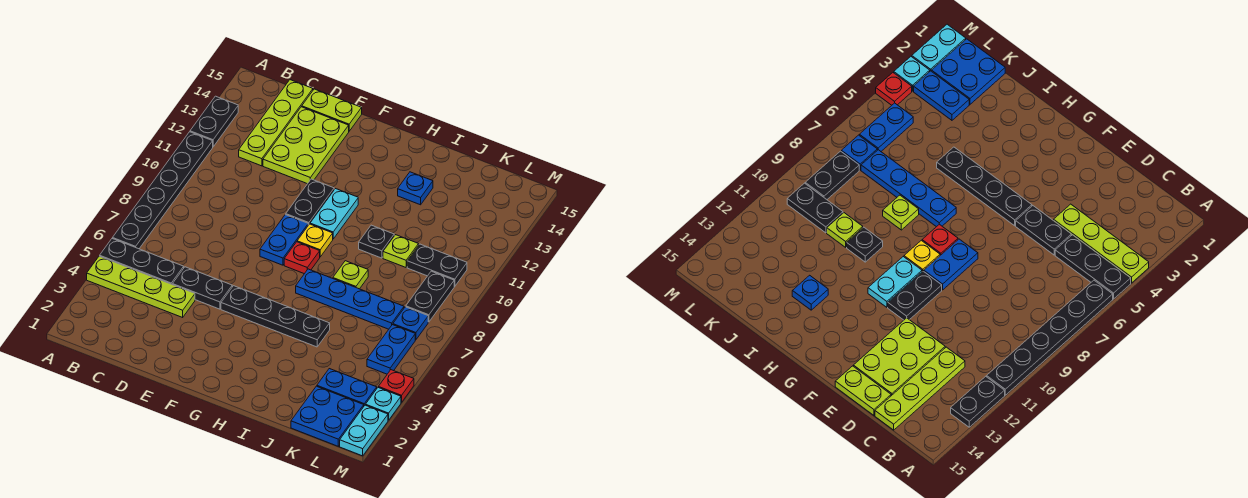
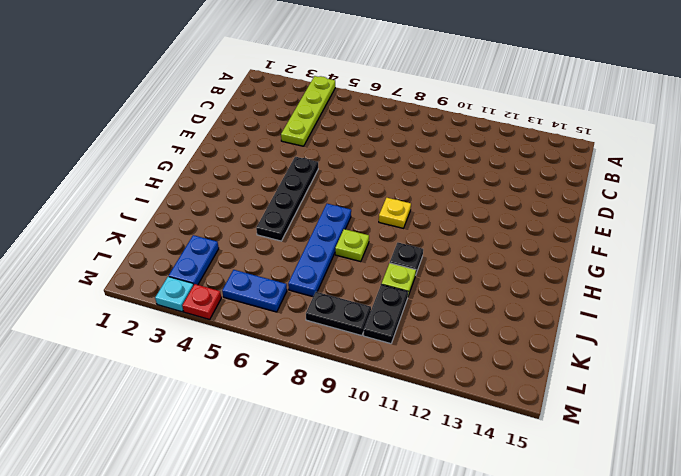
none -> black plate A5:C5 level 1
none -> black plate A6:A11 level 1
none -> black plate A12:A13 level 1

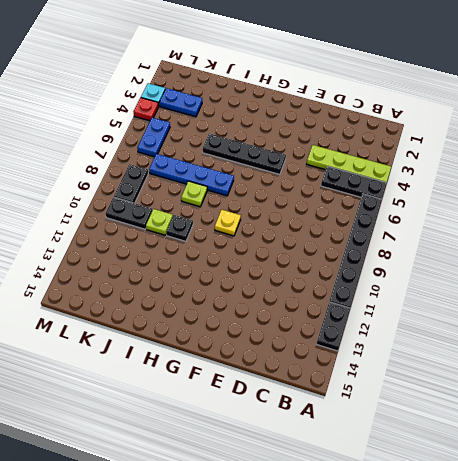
none -> lime plate C12:C15 level 1
none -> black plate D5:E5 level 1
none -> lime plate D12:E14 level 1

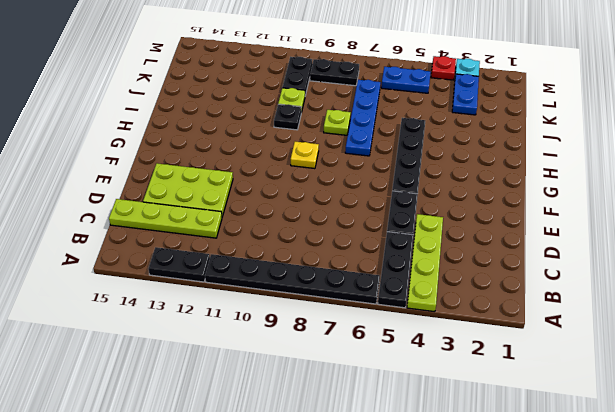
none -> lime plate D15:E15 level 1
none -> blue plate F8:F9 level 1
none -> black plate F10:F11 level 1

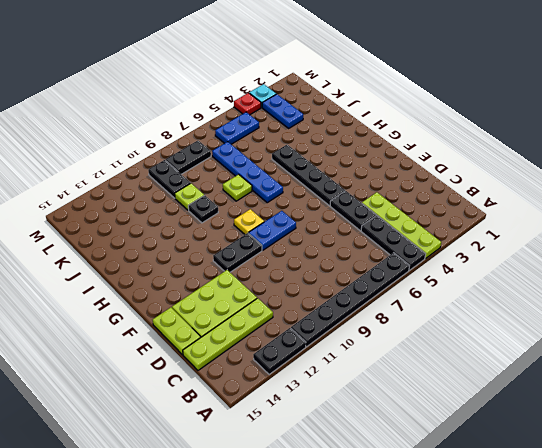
none -> red plate G8 level 1
none -> cyan plate G10:G11 level 1
none -> blue plate I13 level 1

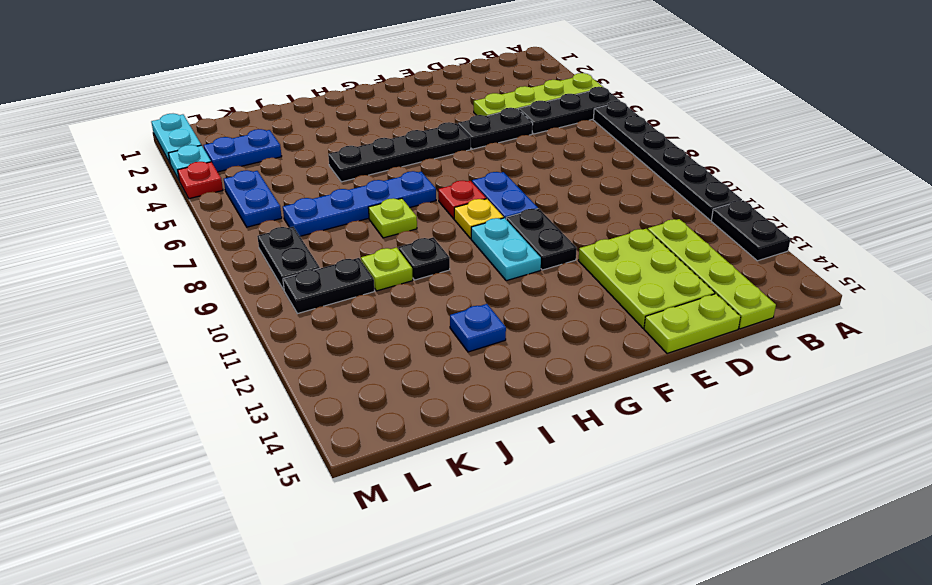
none -> blue plate K1:L2 level 1
none -> blue plate L7 level 1

